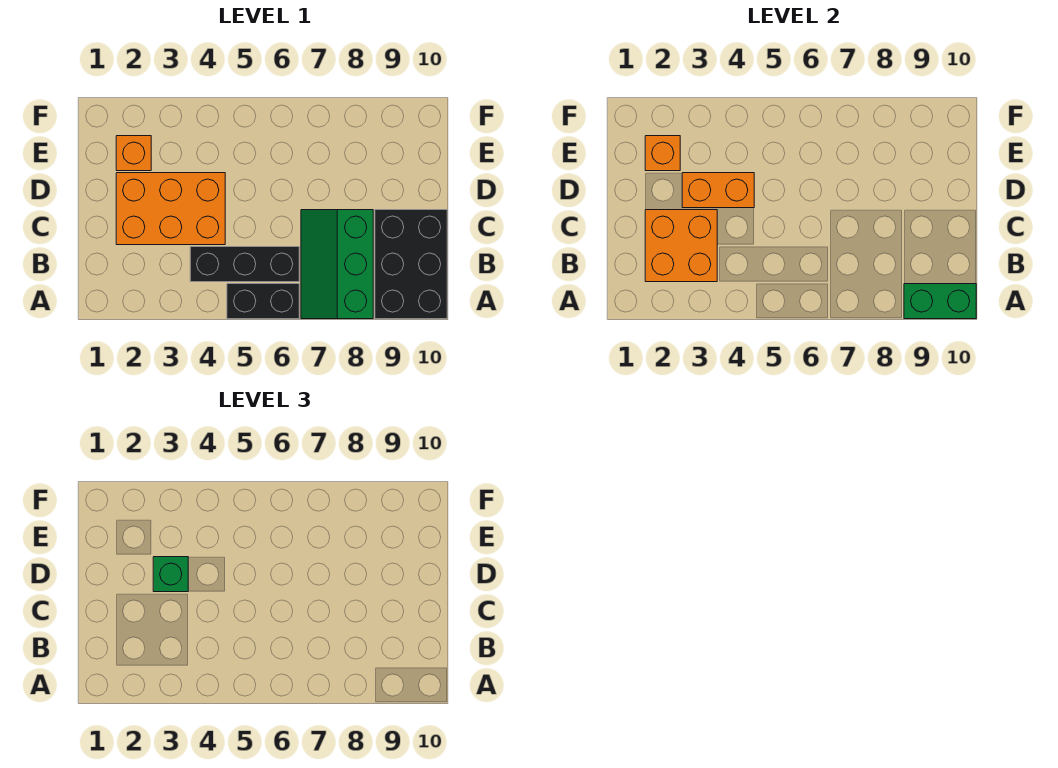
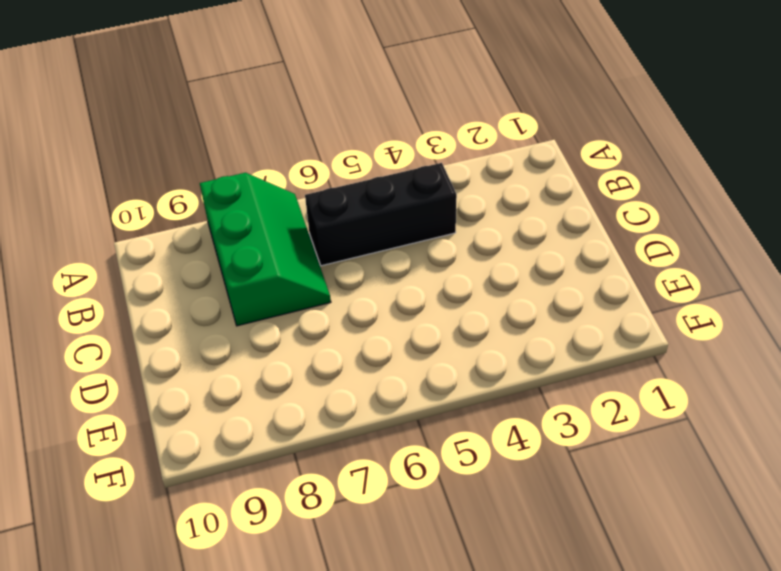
none -> black brick A5:A6 level 1
none -> black brick A9:C10 level 1

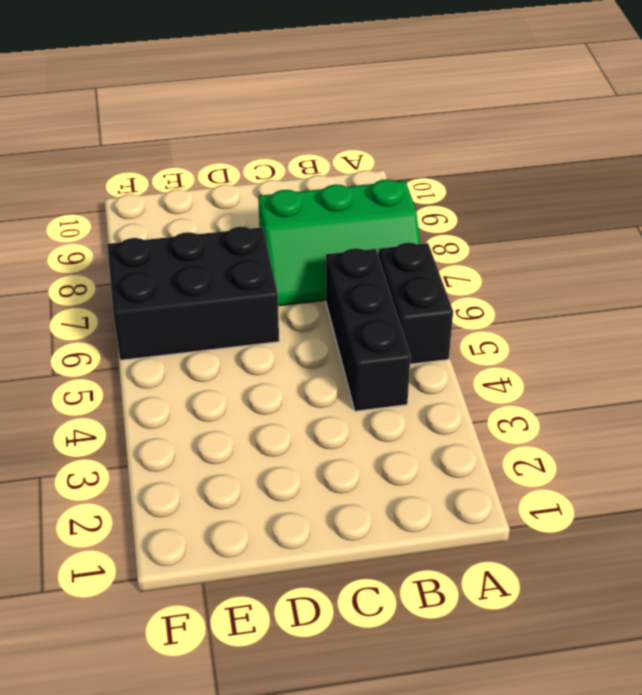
black brick D6:F7 level 1 -> black brick A9:C10 level 1
none -> orange brick C2:D4 level 1
none -> orange brick E2 level 1

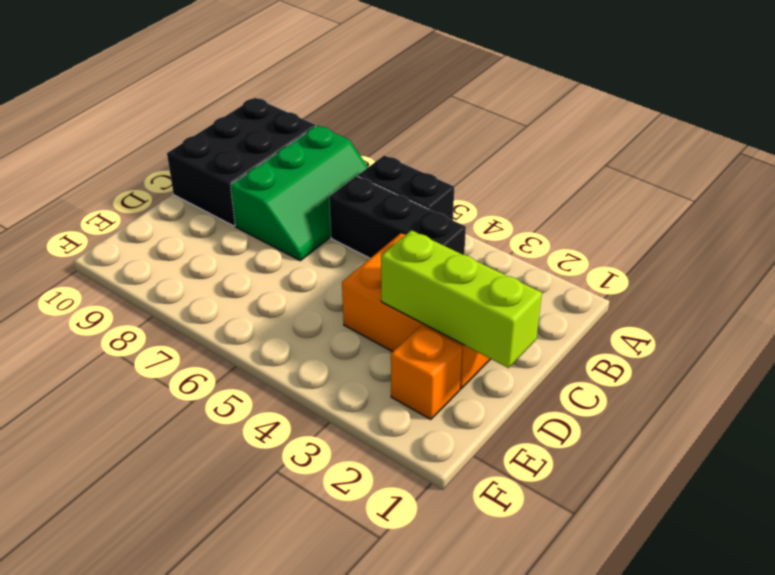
lime brick D1:D3 level 2 -> orange brick D3:D4 level 2
none -> green brick A9:A10 level 2
none -> orange brick B2:C3 level 2

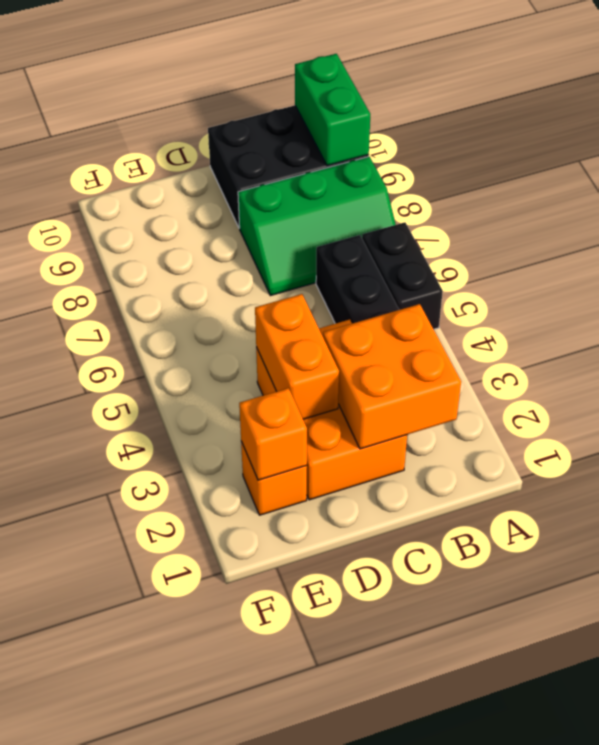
none -> green brick D3 level 3

